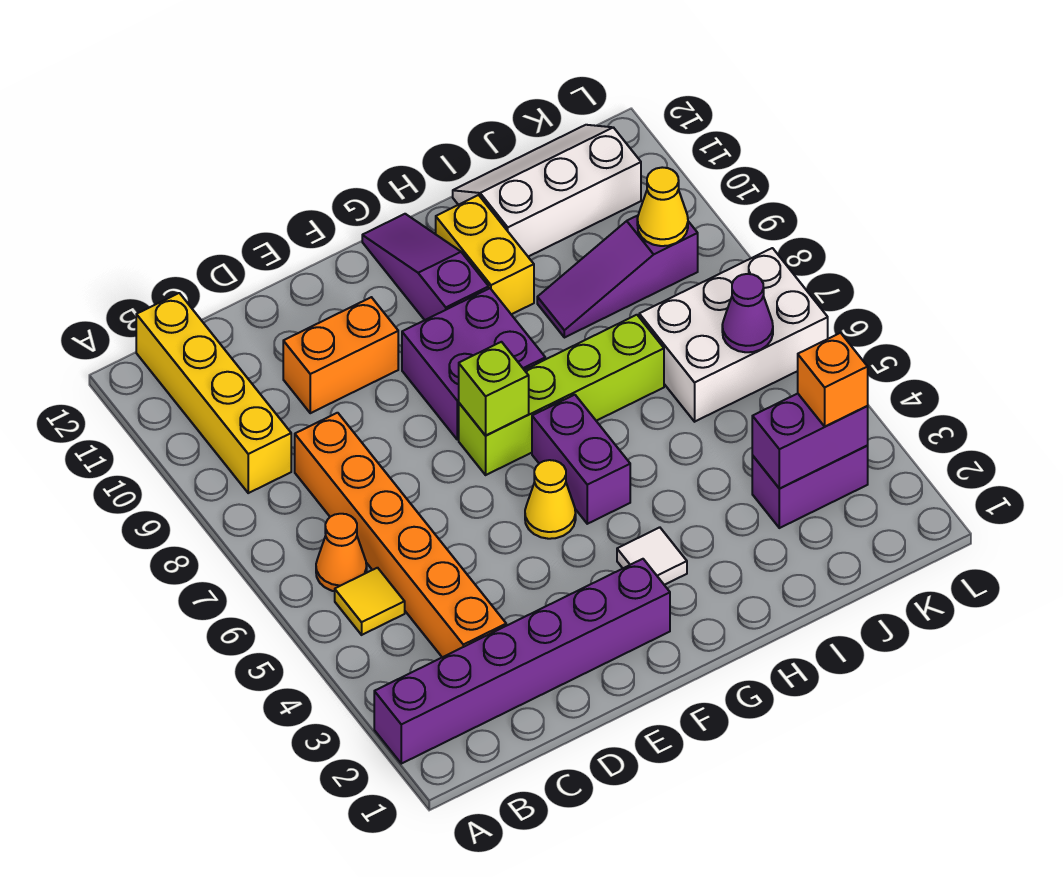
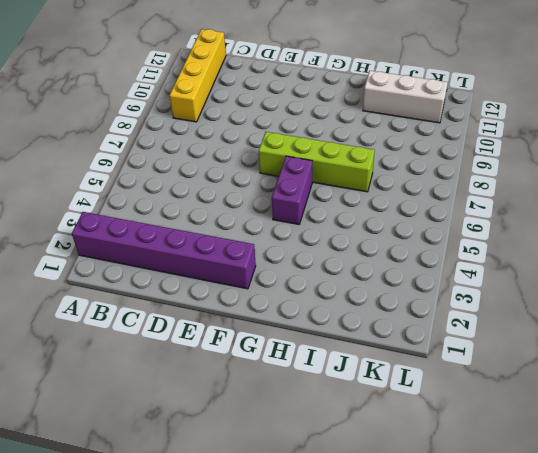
none -> yellow tile B5 level 1
none -> orange cone B6 level 1
none -> orange brick C3:C8 level 1

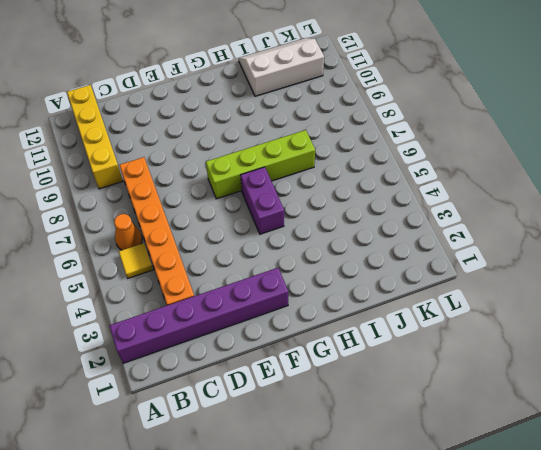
none -> orange brick D10:E10 level 1
none -> yellow cone F5 level 1
none -> purple brick F8:G9 level 1

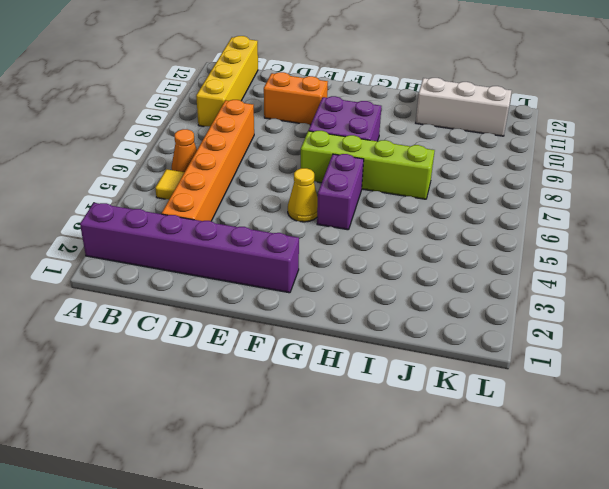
none -> white tile G3 level 1
none -> purple slope G10:G12 level 1 top 10
none -> yellow brick H10:H11 level 1

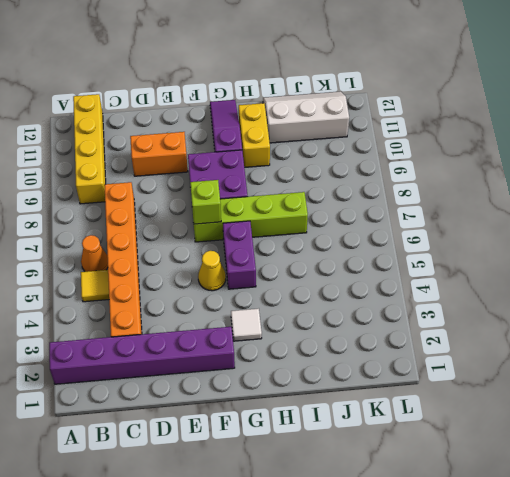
none -> purple slope I9:K9 level 1 top K
none -> purple brick J3:K3 level 1
none -> white brick J6:L7 level 1

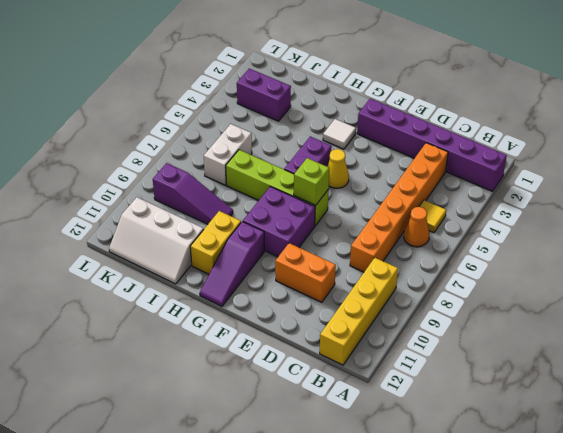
white brick J6:J7 level 1 -> white brick J6:L7 level 1
none -> purple brick J3:K3 level 2
none -> purple cone K6 level 2
none -> yellow cone K9 level 2

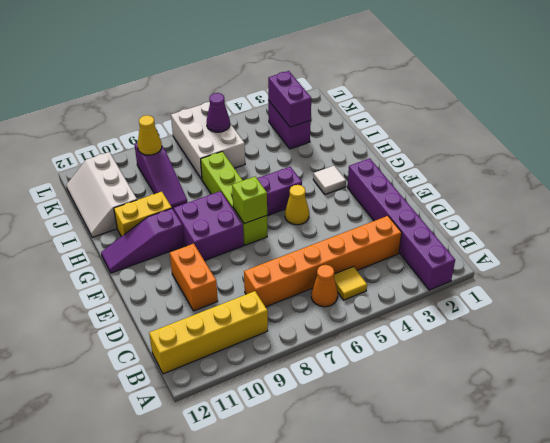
none -> orange brick K3 level 3

